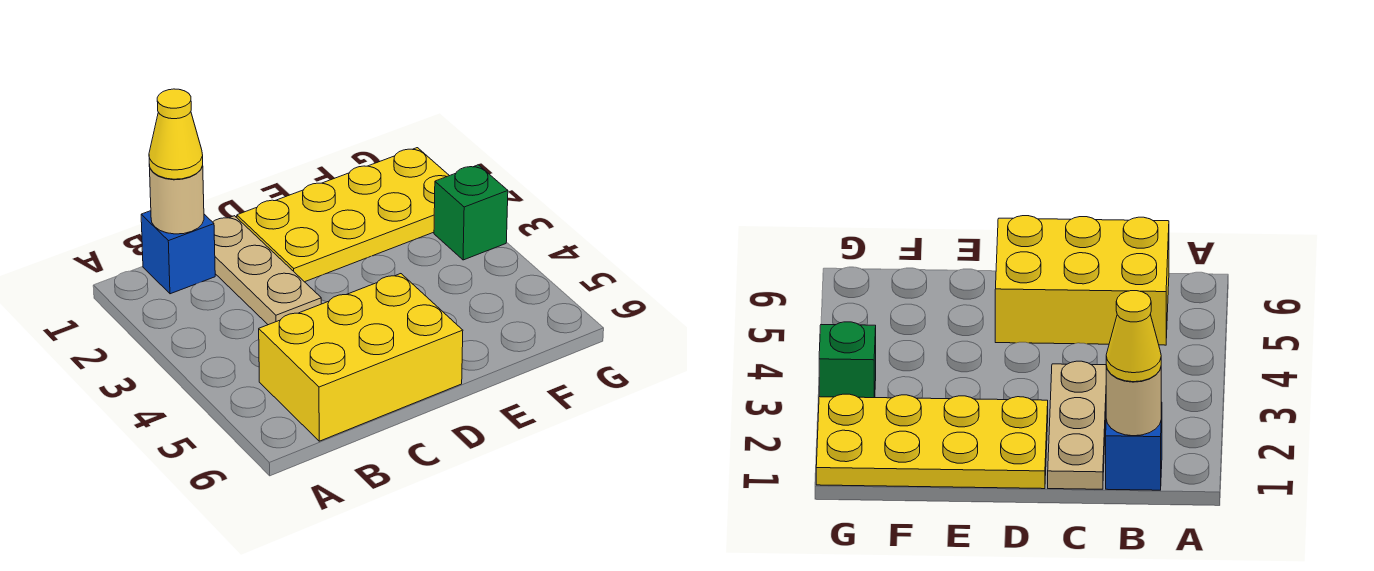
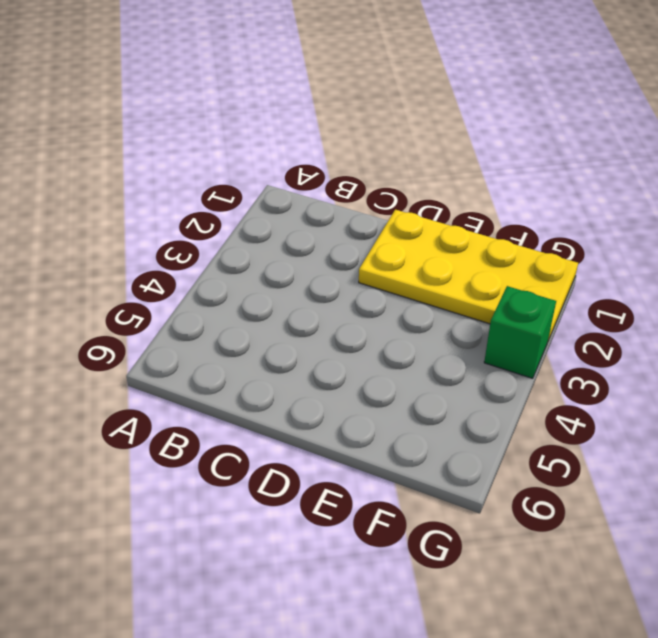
none -> blue brick B1 level 1
none -> yellow brick B5:D6 level 1

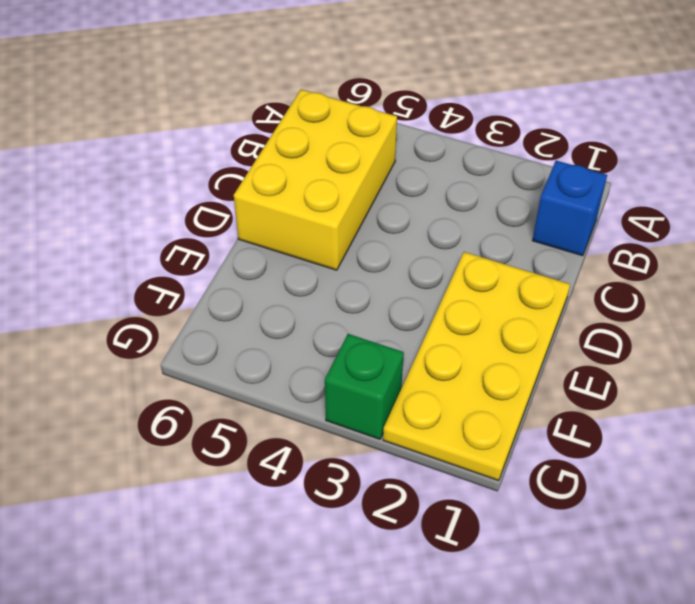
none -> tan plate C1:C3 level 1
none -> tan round brick B1 level 2

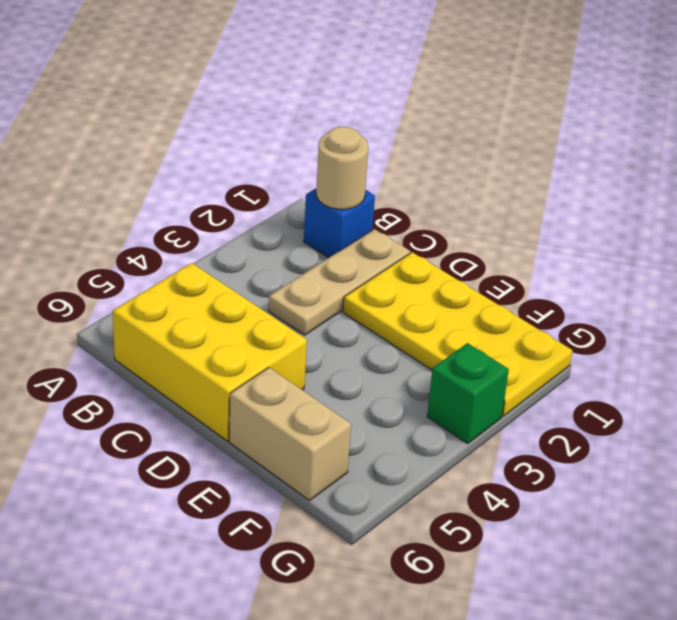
tan brick E6:F6 level 1 -> none
none -> yellow cone B1 level 3

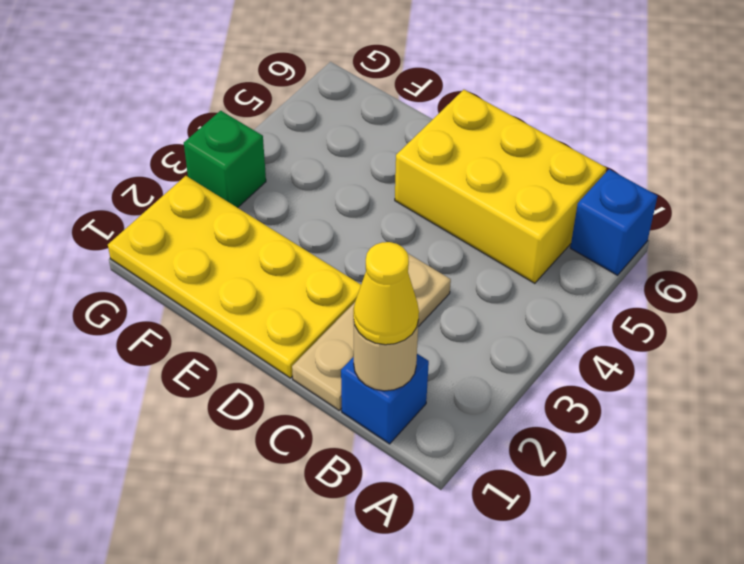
blue brick A6 level 1 -> none

